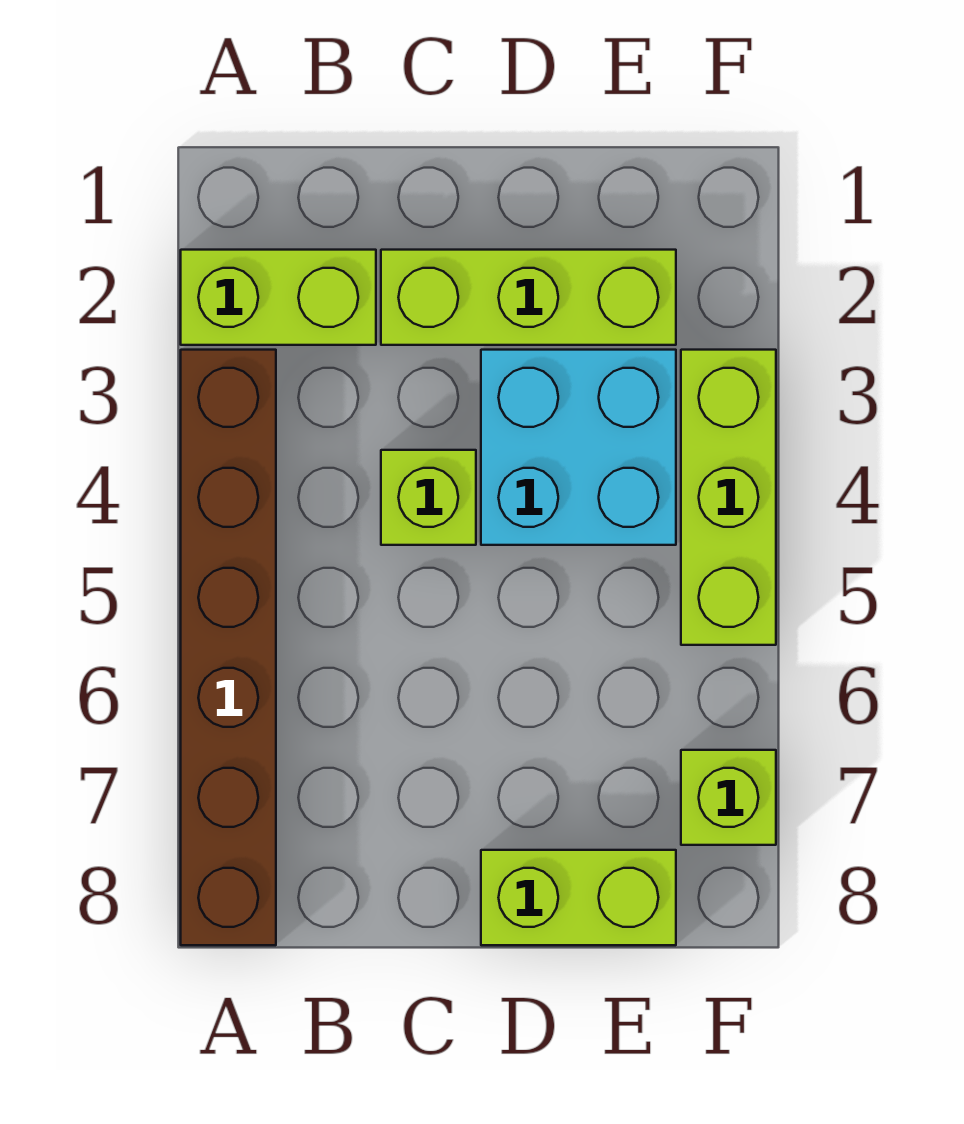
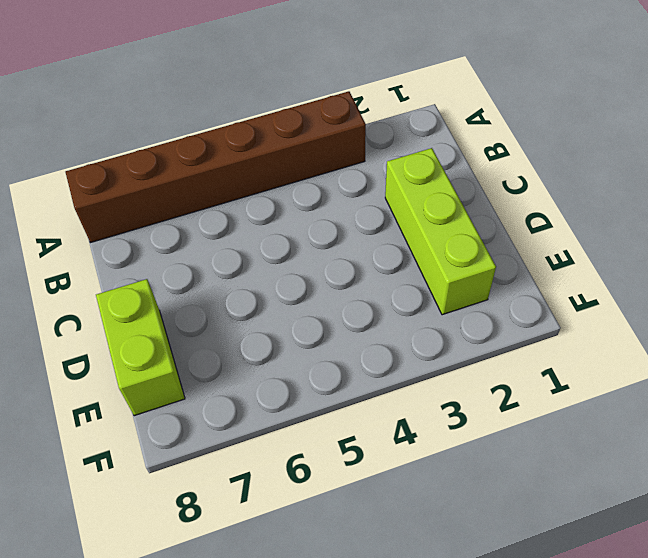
none -> lime brick A2:B2 level 1
none -> lime brick C4 level 1

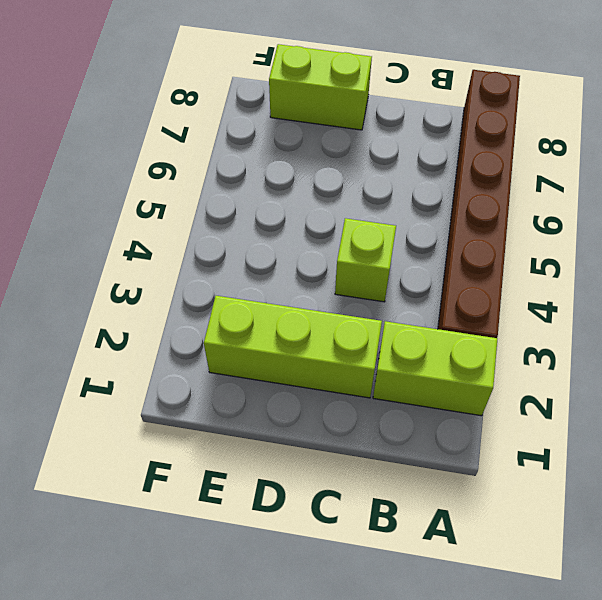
none -> cyan brick D3:E4 level 1
none -> lime brick F3:F5 level 1

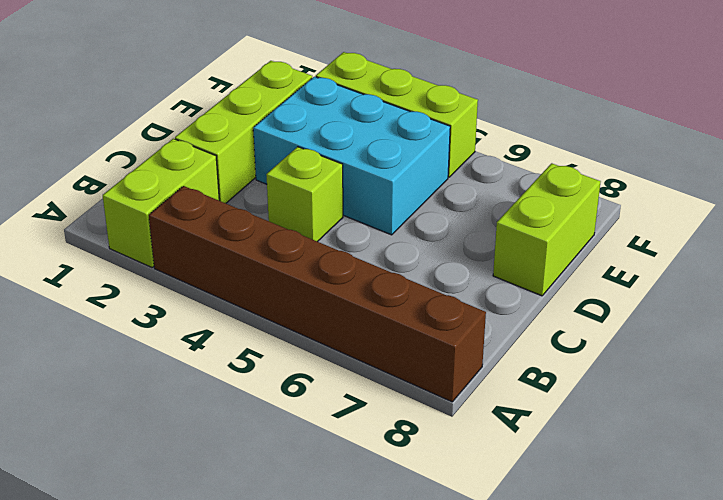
cyan brick D3:E5 level 1 -> cyan brick D3:E4 level 1
none -> lime brick F7 level 1

